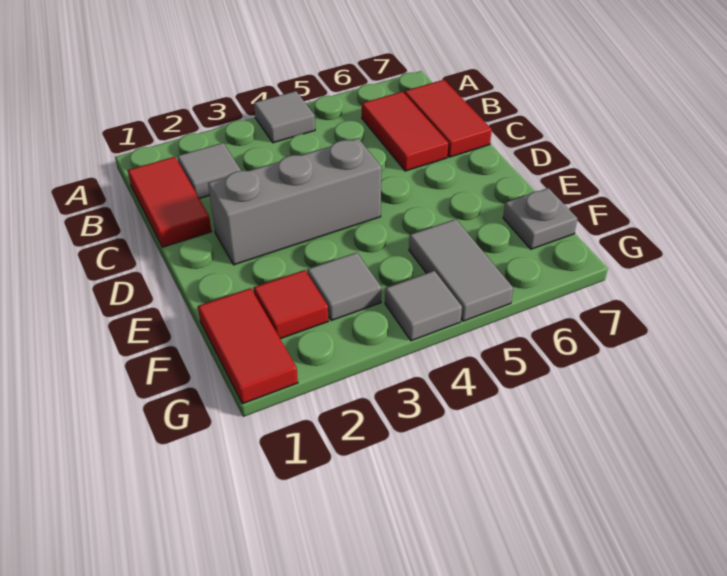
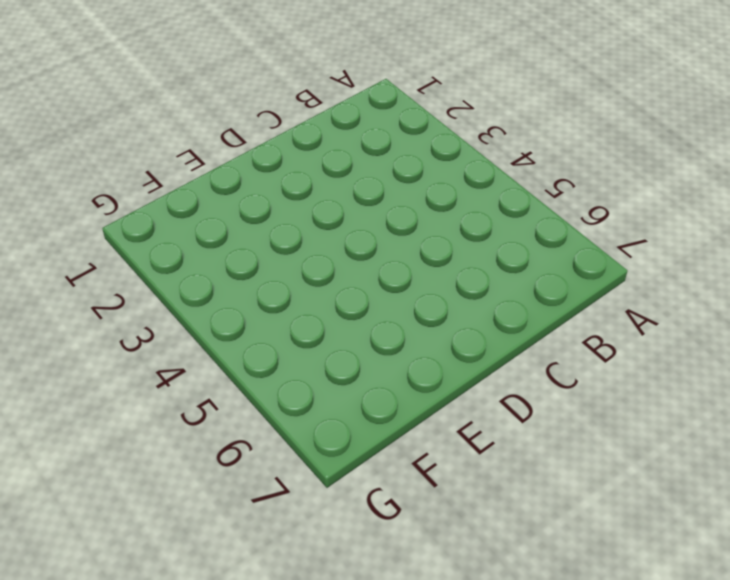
none -> grey tile A4 level 1
none -> red tile B1:C1 level 1
none -> grey tile B2 level 1

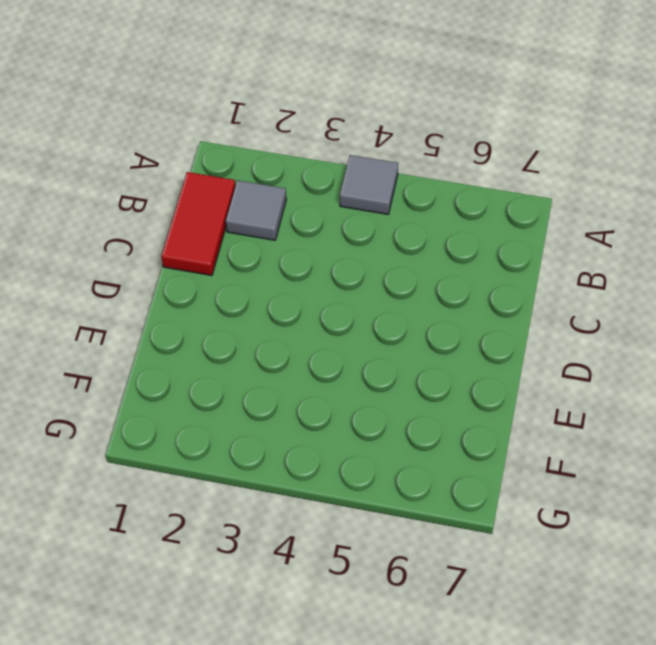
none -> red tile B6:C6 level 1
none -> red tile B7:C7 level 1
none -> grey brick D2:D4 level 1

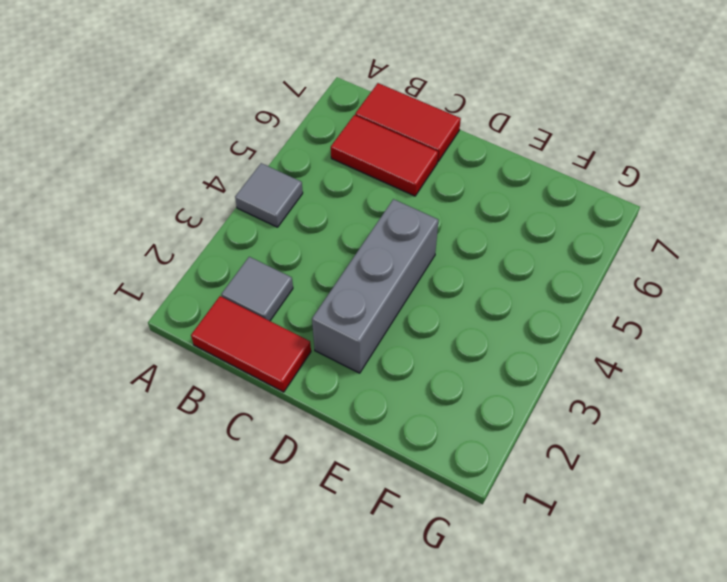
none -> red tile F1:G1 level 1
none -> red tile F2 level 1
none -> grey tile F3 level 1

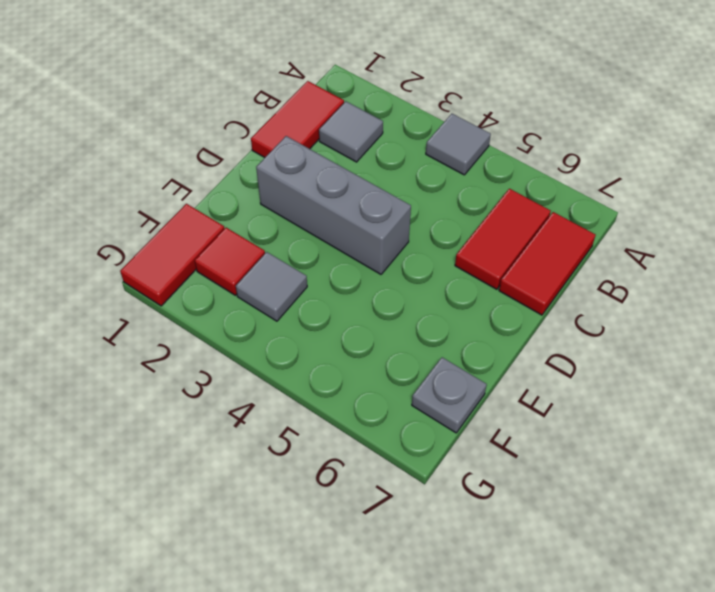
none -> grey tile F5:G5 level 1
none -> grey tile G4 level 1

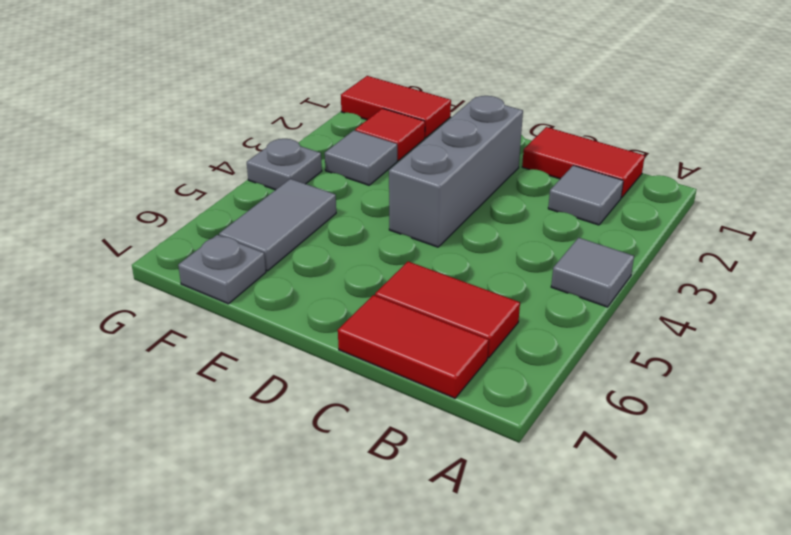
grey tile F5:F6 level 1 -> grey tile F5:G5 level 1
grey plate G4 level 1 -> grey tile G4 level 1

